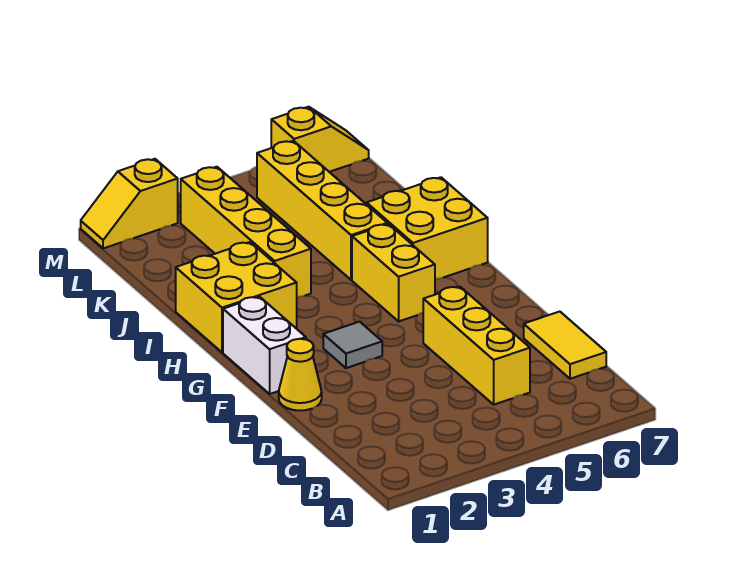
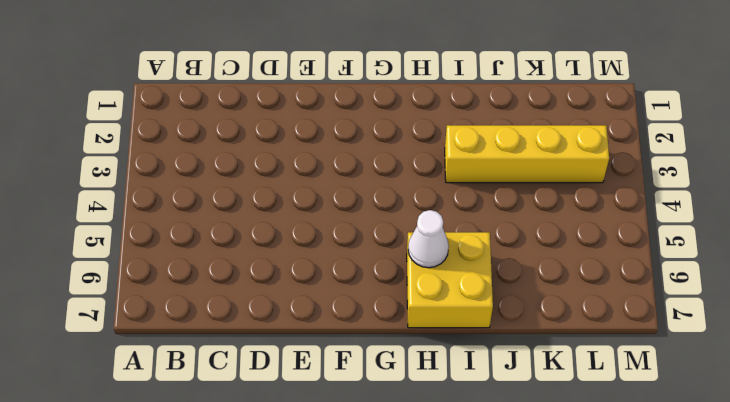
white cone H6 level 2 -> none
none -> yellow brick C5:E5 level 1
none -> yellow tile C7:D7 level 1
none -> yellow cone E1 level 1

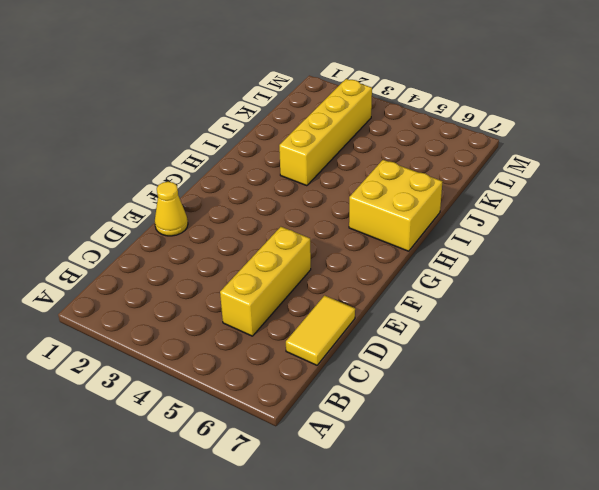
none -> white brick F1:G1 level 1
none -> grey tile F3 level 1
none -> yellow brick G5:H5 level 1

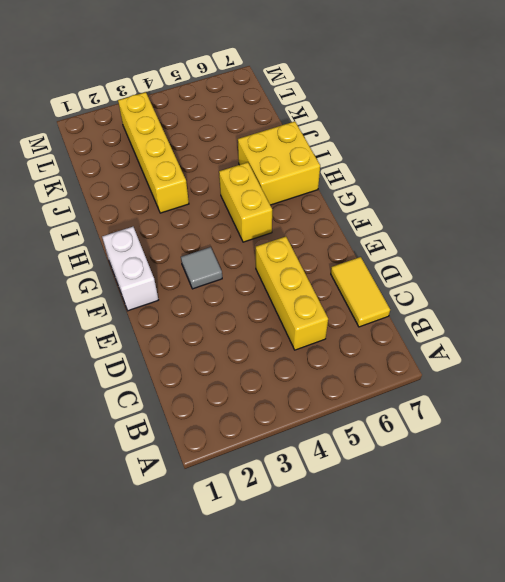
none -> yellow cone E1 level 1
none -> yellow brick H1:I2 level 1
none -> yellow brick I5:L5 level 1

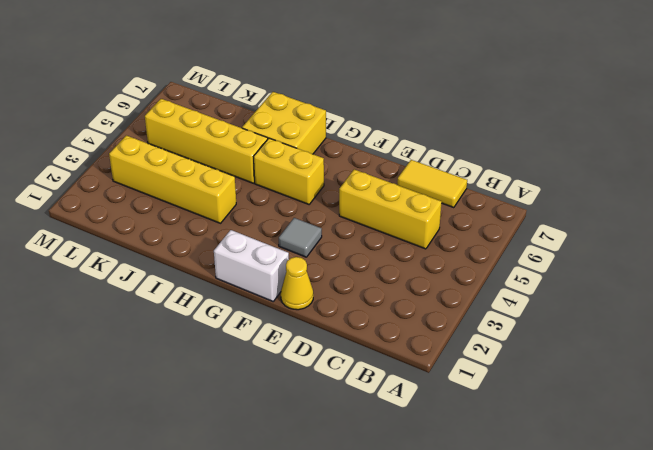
none -> yellow brick H1:I2 level 1
none -> yellow slope M1:M2 level 1 top 2
none -> yellow slope M6:M7 level 1 top 6

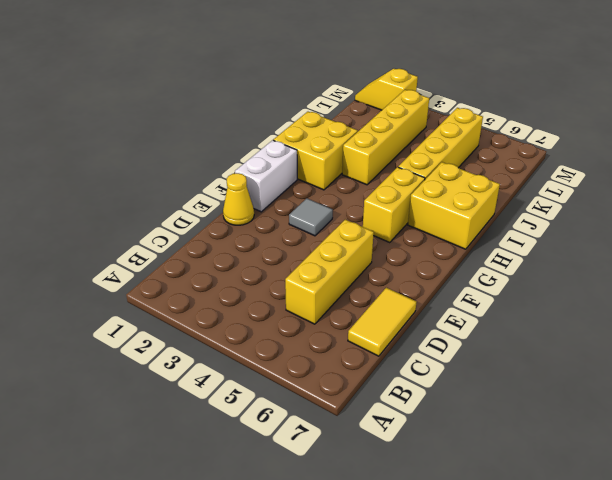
none -> yellow slope M6:M7 level 1 top 6

